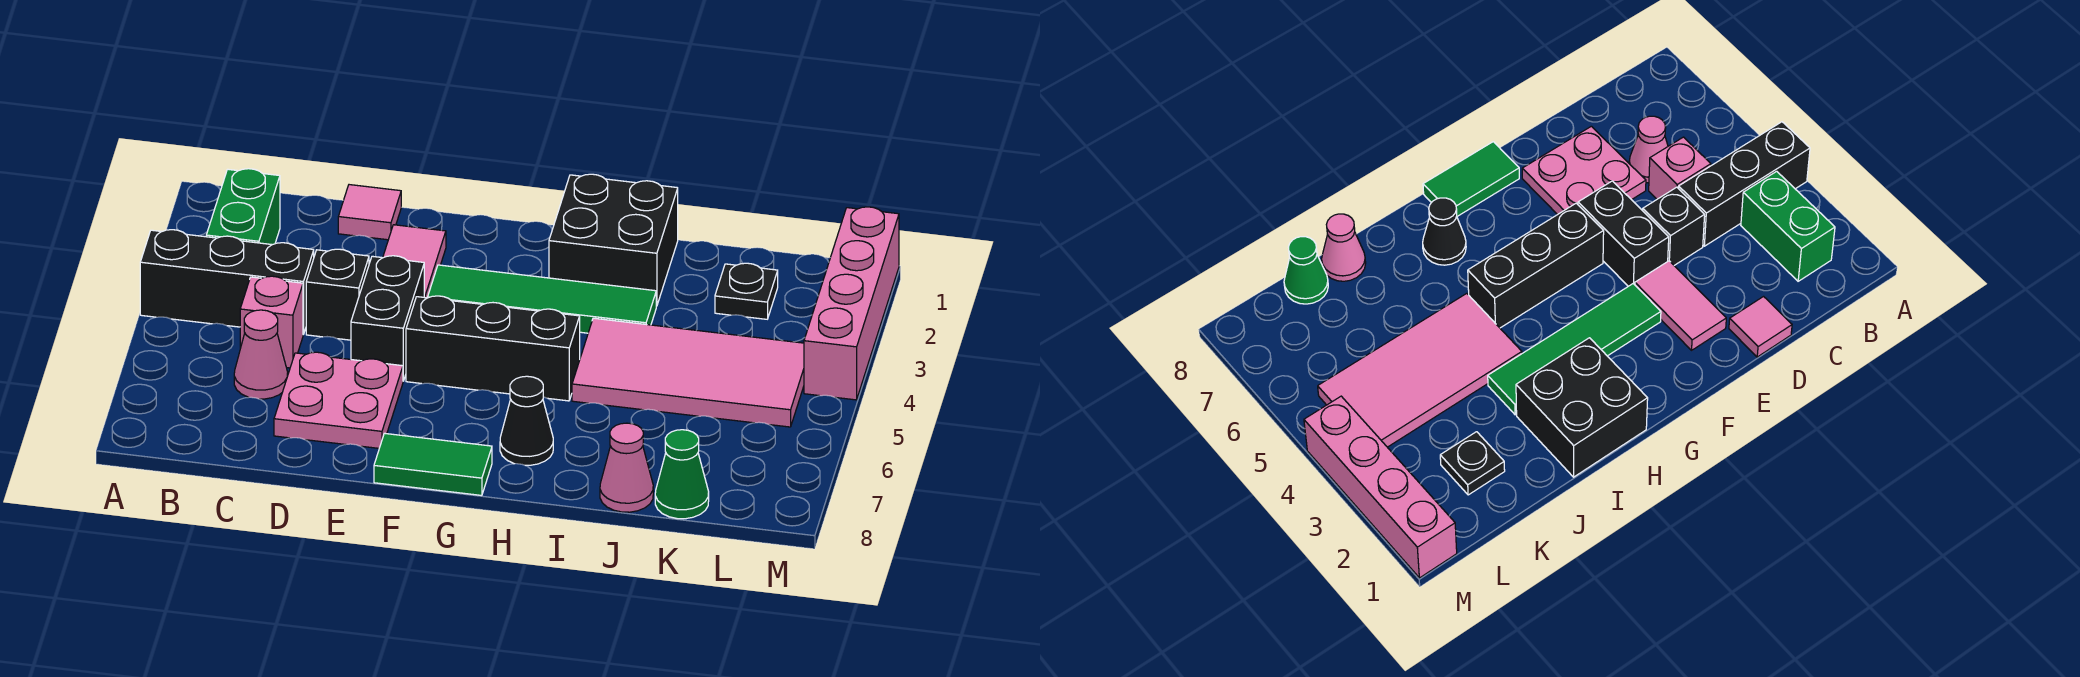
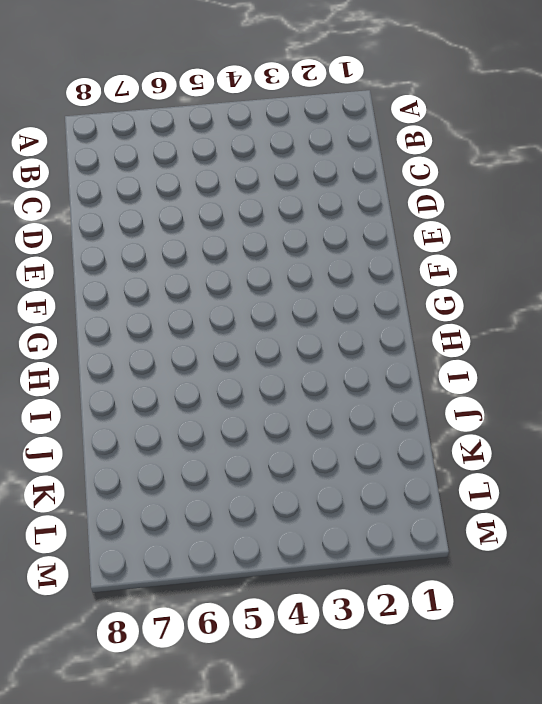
none -> black brick A4:C4 level 1
none -> green brick B2:B3 level 1
none -> pink brick C5 level 1

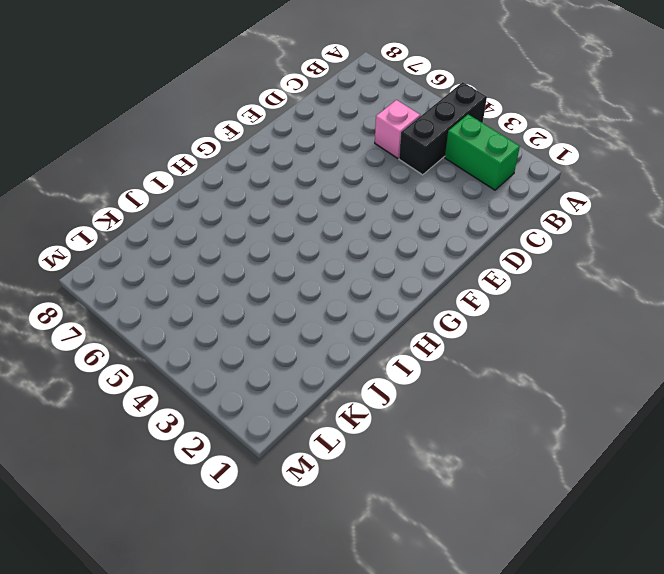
none -> pink cone C6 level 1
none -> pink tile D1 level 1
none -> black brick D4 level 1

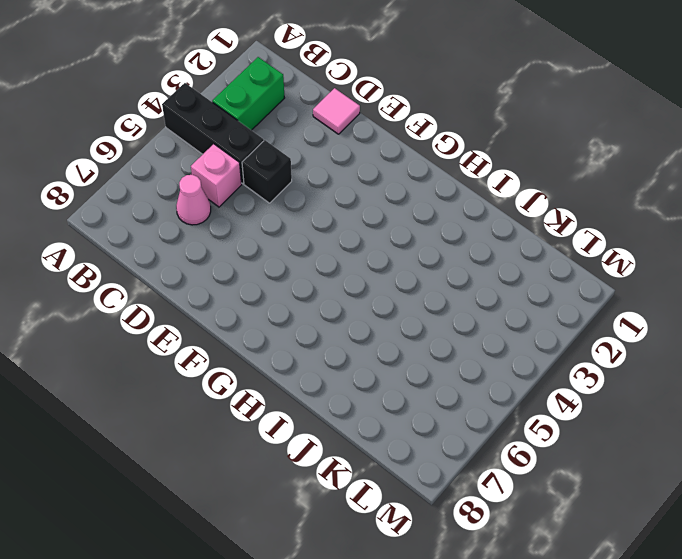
none -> pink plate D6:E7 level 1
none -> pink tile E2:E3 level 1
none -> black brick E4:E5 level 1

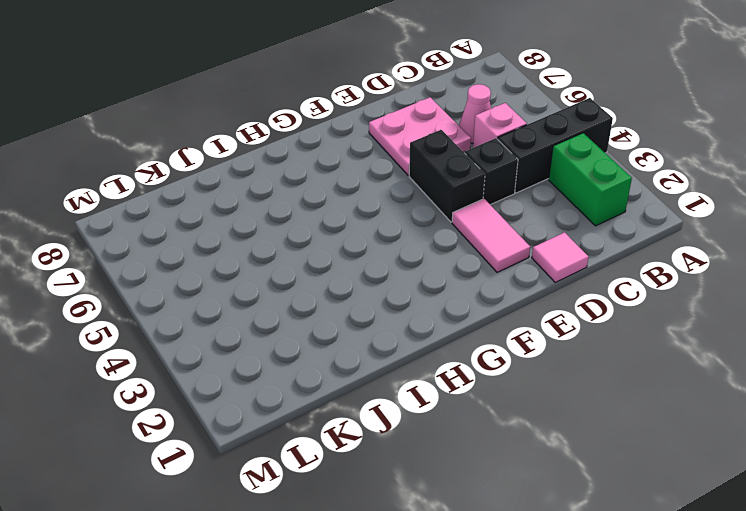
none -> green tile F3:I3 level 1
none -> black brick F5:H5 level 1
none -> green tile F8:G8 level 1

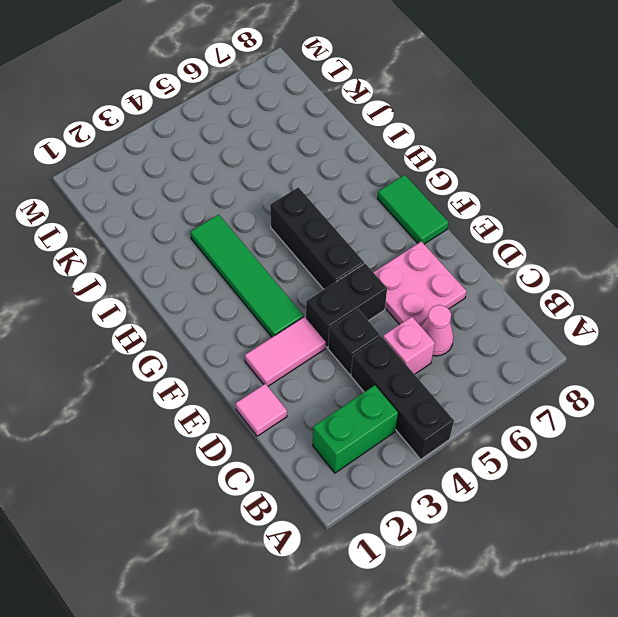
none -> black brick H1:I2 level 1
none -> black cone H7 level 1
none -> pink tile I4:L5 level 1

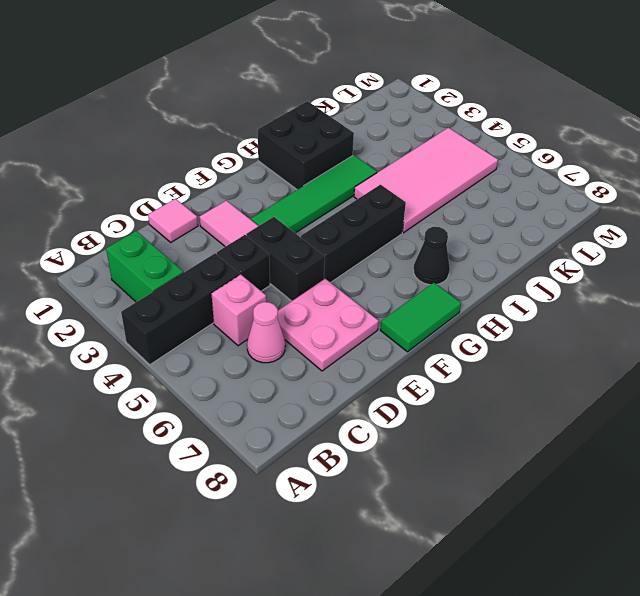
none -> pink cone J8 level 1
none -> black plate K2 level 1
none -> green cone K8 level 1

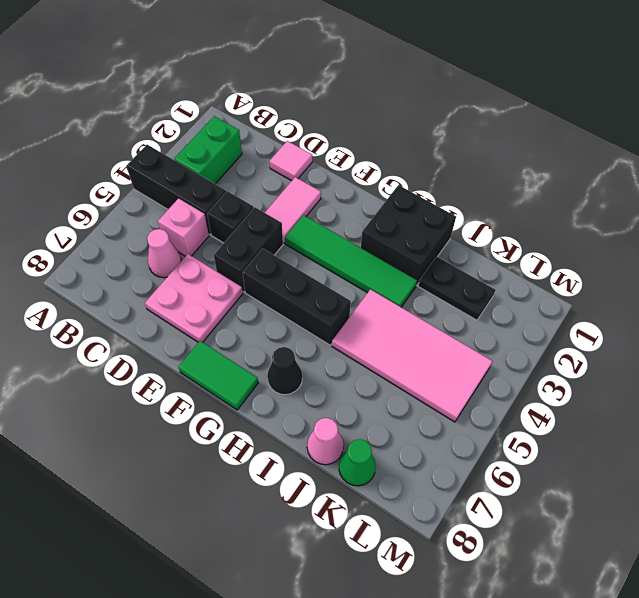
black plate J2:K2 level 1 -> black plate K2 level 1
none -> pink brick M1:M4 level 1

